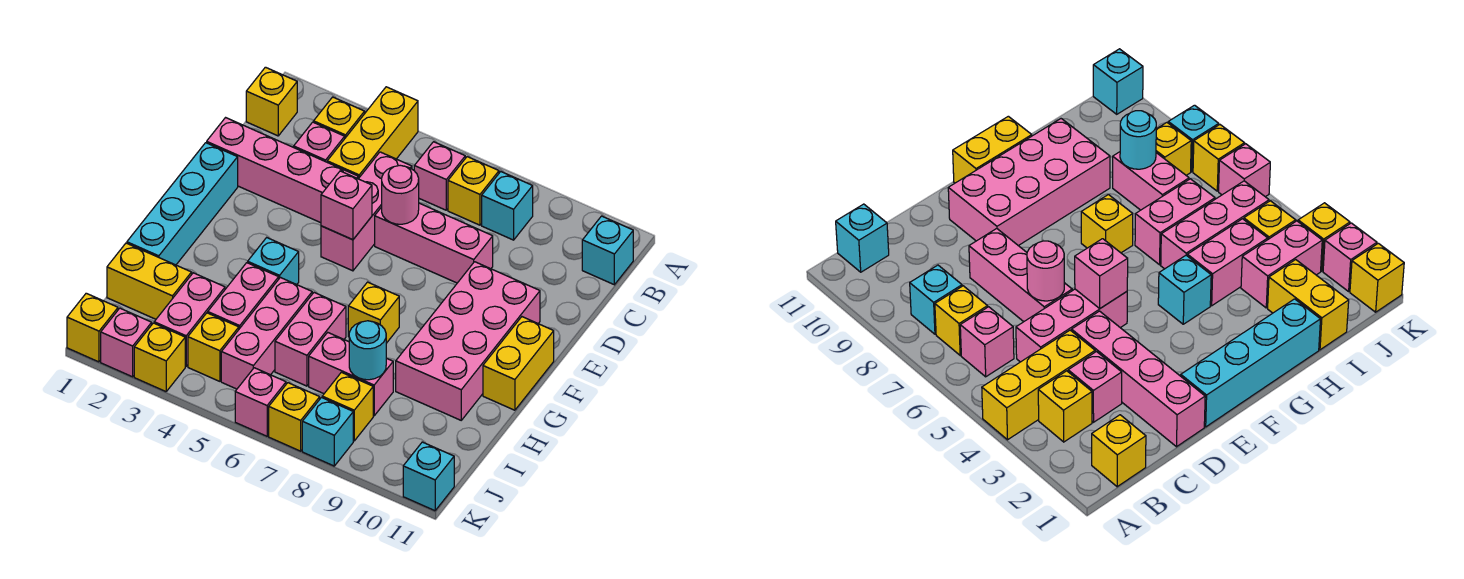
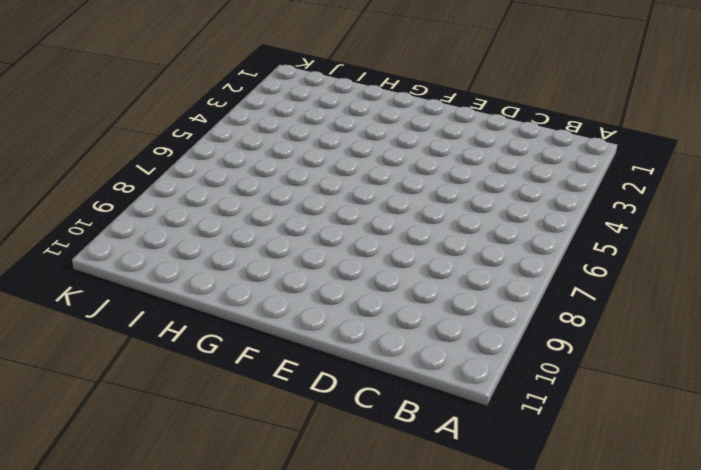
none -> yellow brick A4:C4 level 1
none -> yellow brick B1 level 1
none -> yellow brick B3 level 1
none -> pink brick B6 level 1

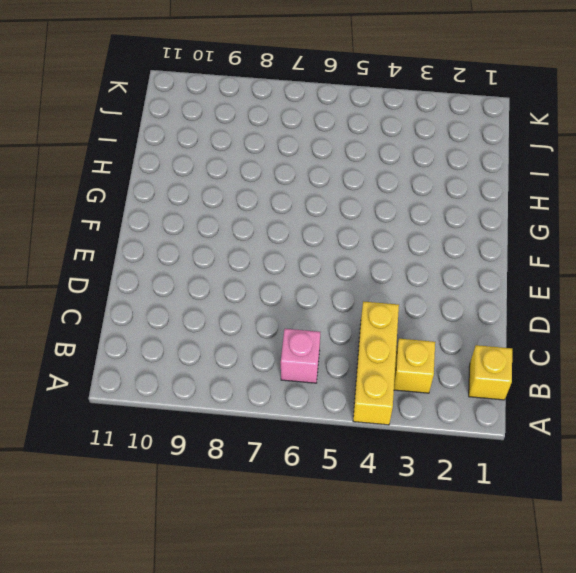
none -> yellow brick B7 level 1
none -> cyan brick B8 level 1
none -> cyan brick B11 level 1
none -> pink brick C3 level 1

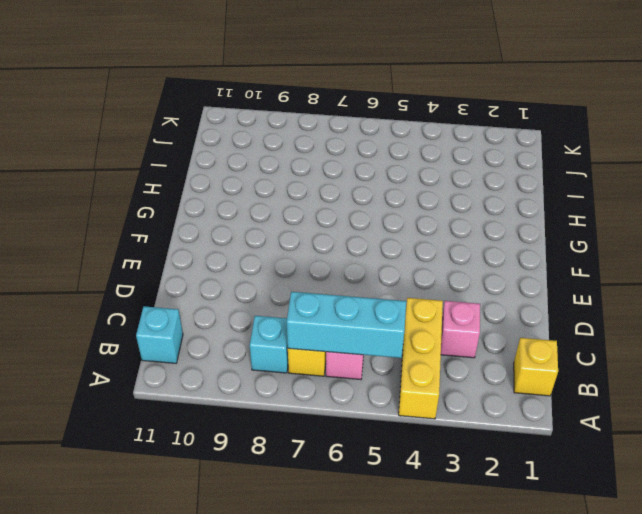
cyan brick B5:B7 level 2 -> none
none -> yellow brick B3 level 1
none -> pink brick C5:E5 level 1
none -> pink brick D1:D4 level 1
none -> pink brick D6:D8 level 1

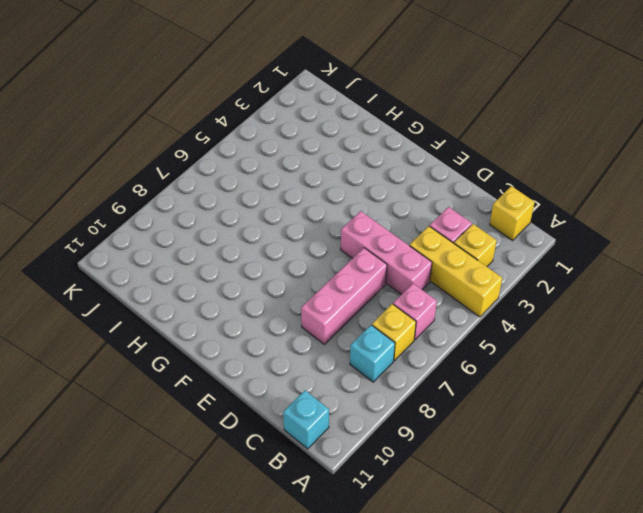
none -> pink brick D1:D4 level 1
none -> cyan brick E1:H1 level 1
none -> pink brick E9:H10 level 1
none -> yellow brick F11:G11 level 1

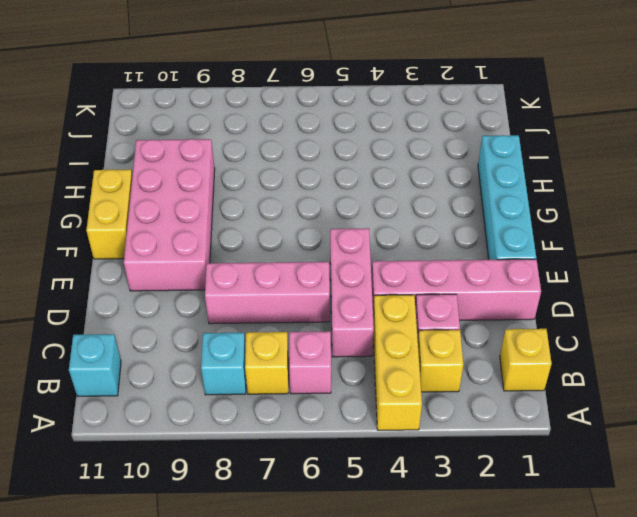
none -> cyan brick G4 level 1
none -> yellow brick G7 level 1
none -> pink brick H4:I4 level 1
none -> pink brick H5:J5 level 1

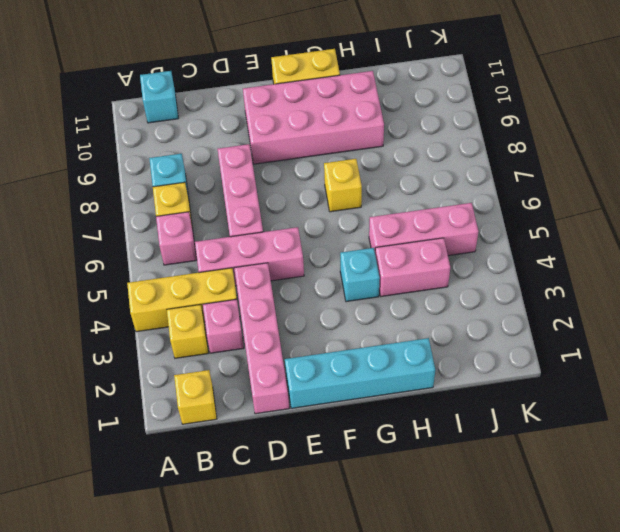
none -> pink brick H6:I6 level 1
none -> yellow brick I1:I2 level 1
none -> pink brick I3:J3 level 1
none -> pink brick I7:I8 level 1

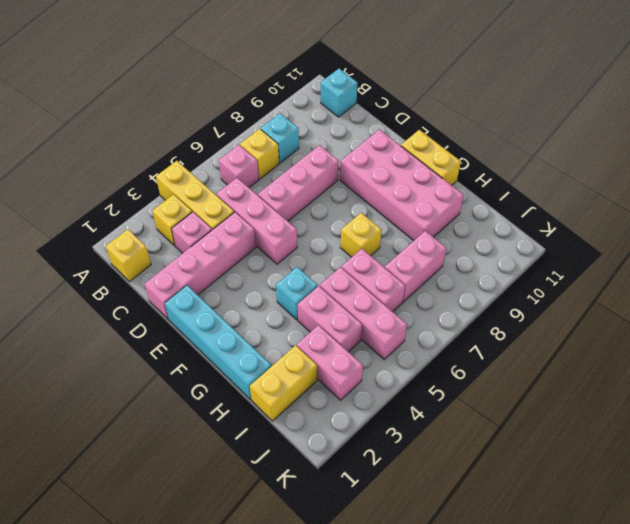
none -> yellow brick J4 level 1
none -> yellow brick J8 level 1
none -> yellow brick K1 level 1
none -> pink brick K2 level 1

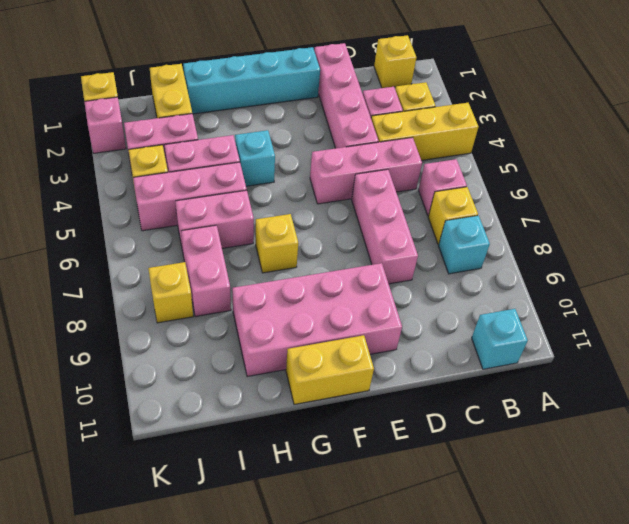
none -> yellow brick K3 level 1
none -> pink brick K6 level 1
none -> yellow brick K7 level 1
none -> cyan brick K8 level 1

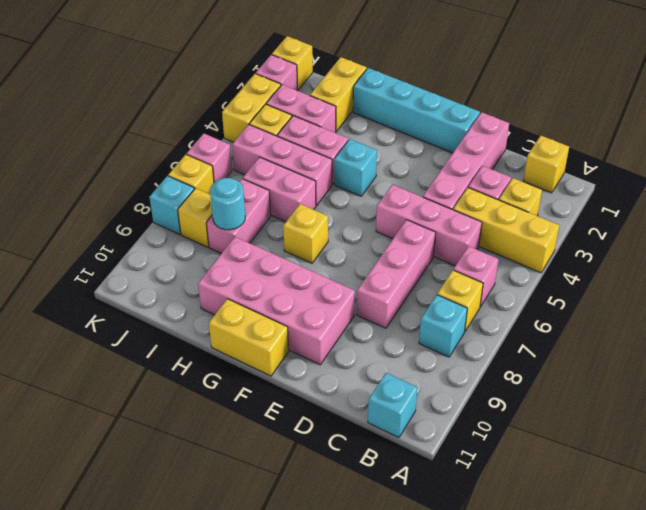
yellow brick K3:K4 level 1 -> yellow brick K3 level 1
none -> cyan brick K11 level 1
none -> pink round brick D6 level 2
none -> pink brick E5 level 2

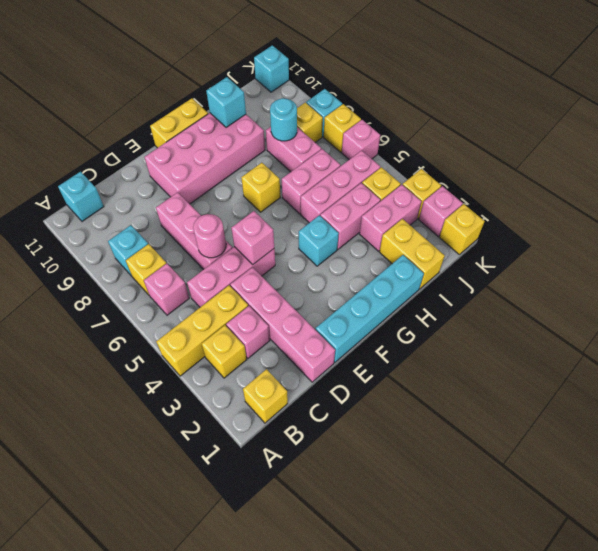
cyan brick H10 level 2 -> none

